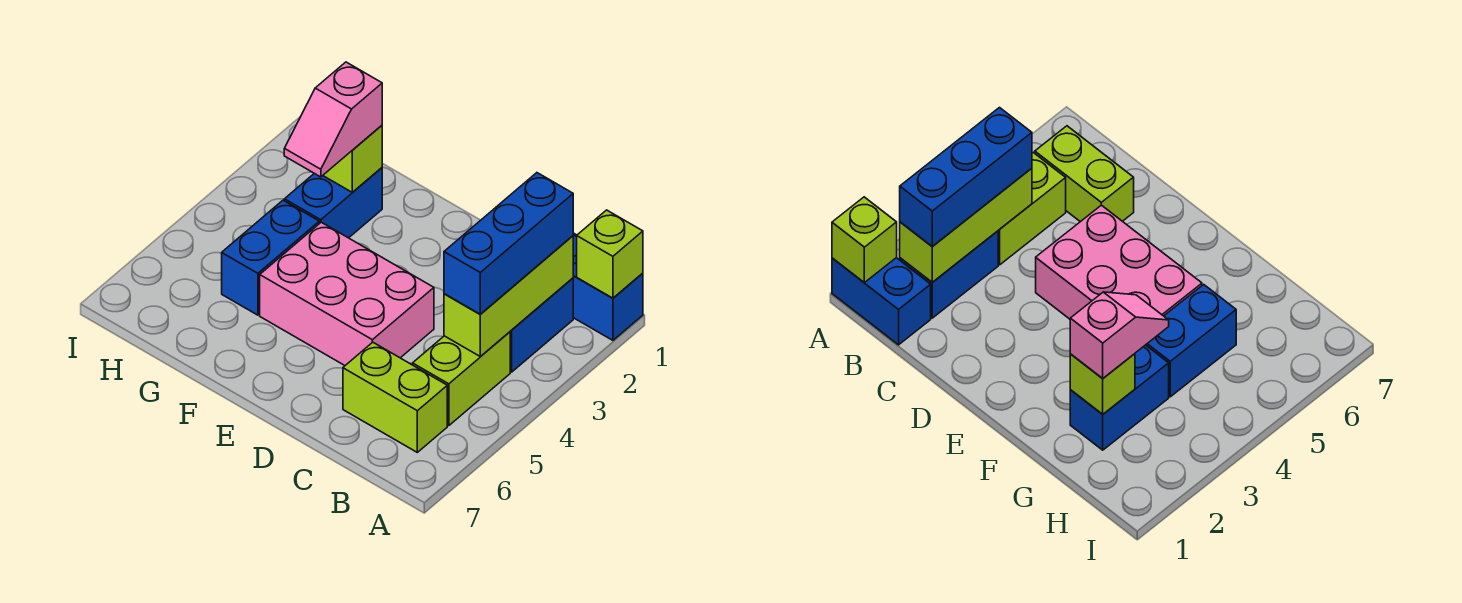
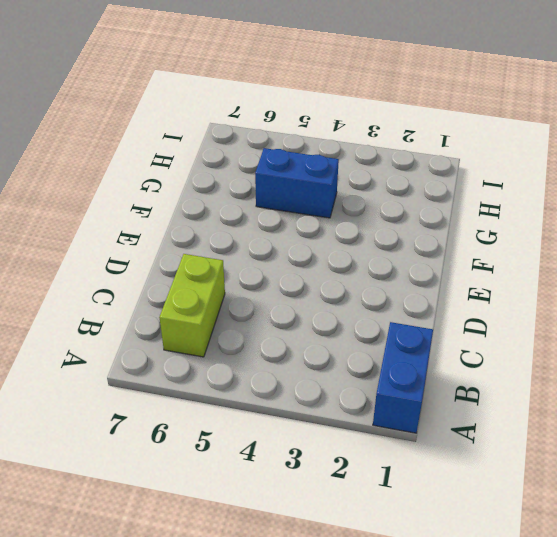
none -> blue brick B2:B3 level 1
none -> lime brick B4:B5 level 1
none -> pink brick D4:F5 level 1

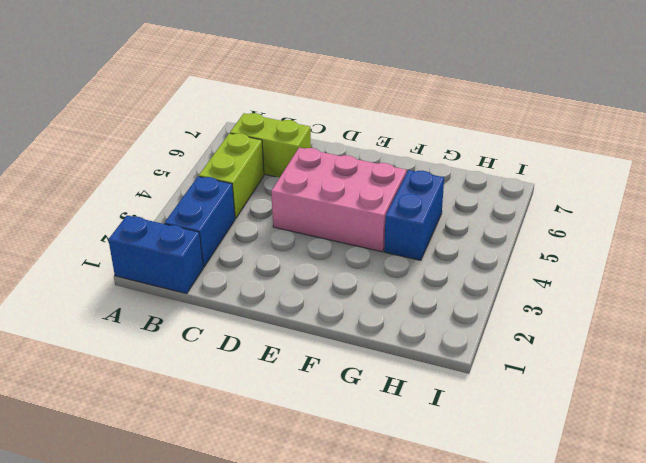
none -> blue brick G2:G3 level 1
none -> lime brick A1 level 2
none -> lime brick B2:B4 level 2

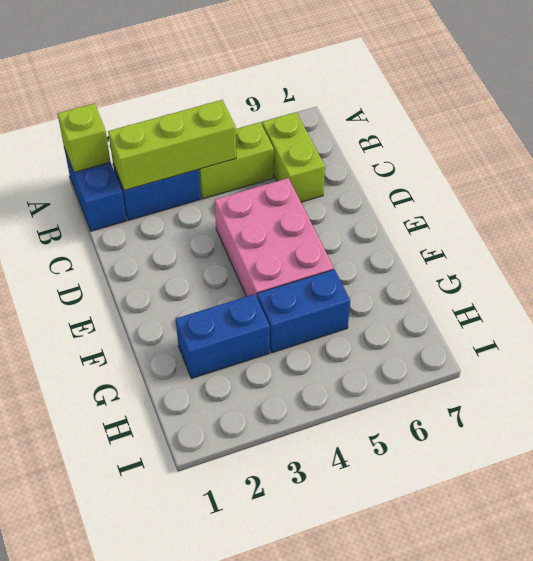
none -> lime brick G2 level 2
none -> blue brick B2:B4 level 3
none -> pink slope G2:G3 level 3 top 2

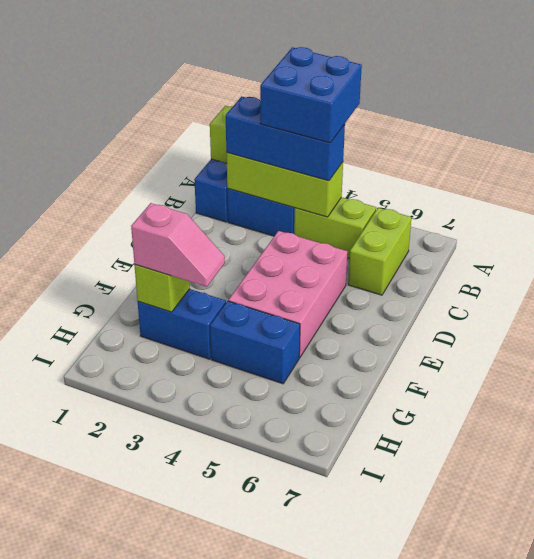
blue brick A3:B4 level 4 -> none

